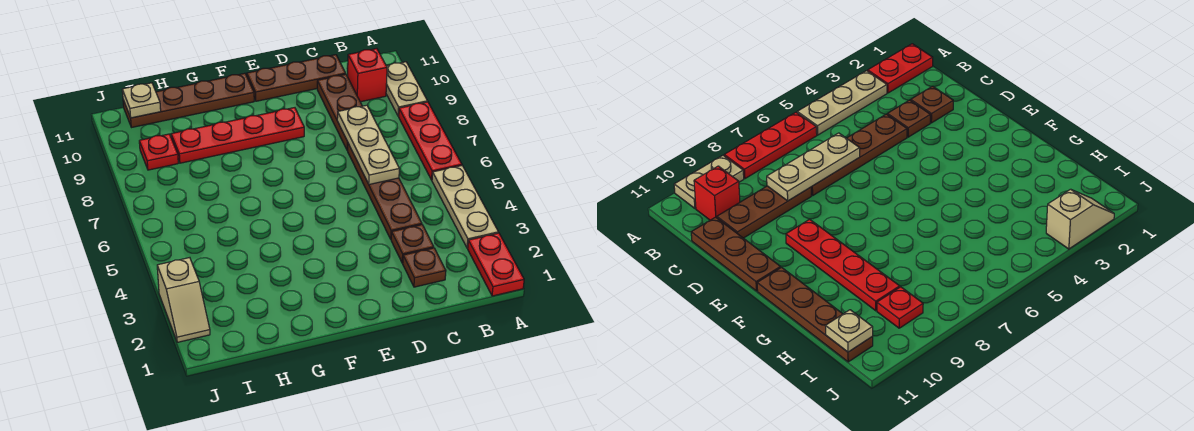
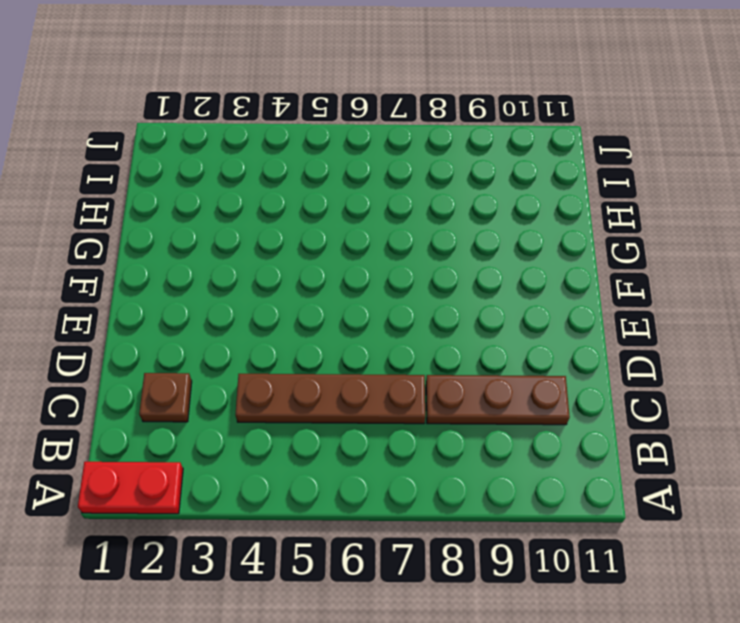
none -> tan plate A3:A5 level 1
none -> red plate A6:A8 level 1
none -> tan plate A9:A10 level 1

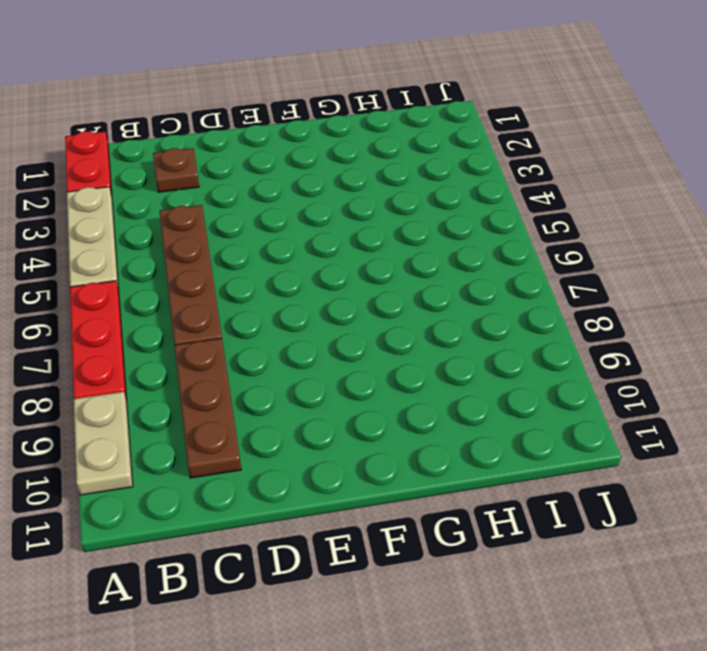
none -> red brick B10 level 1
none -> brown plate C3 level 1
none -> brown plate C11:E11 level 1

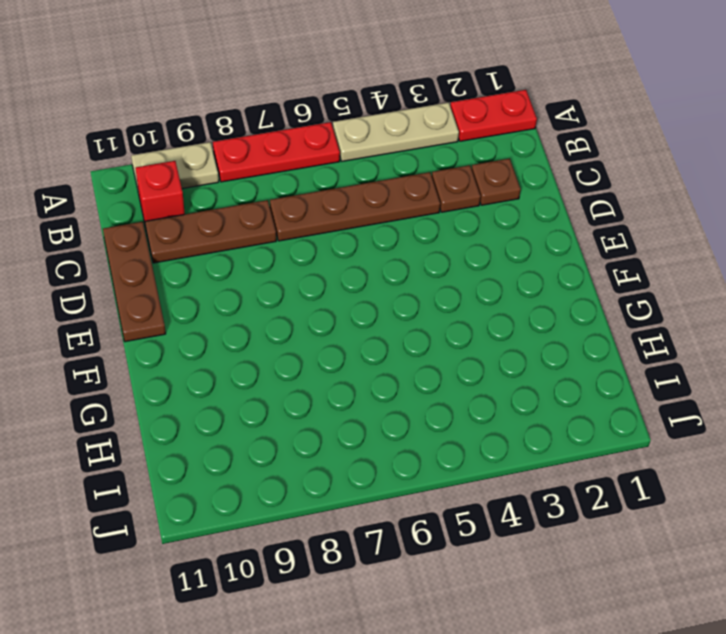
none -> red plate E9:H9 level 1
none -> brown plate F11:I11 level 1
none -> red plate I9 level 1

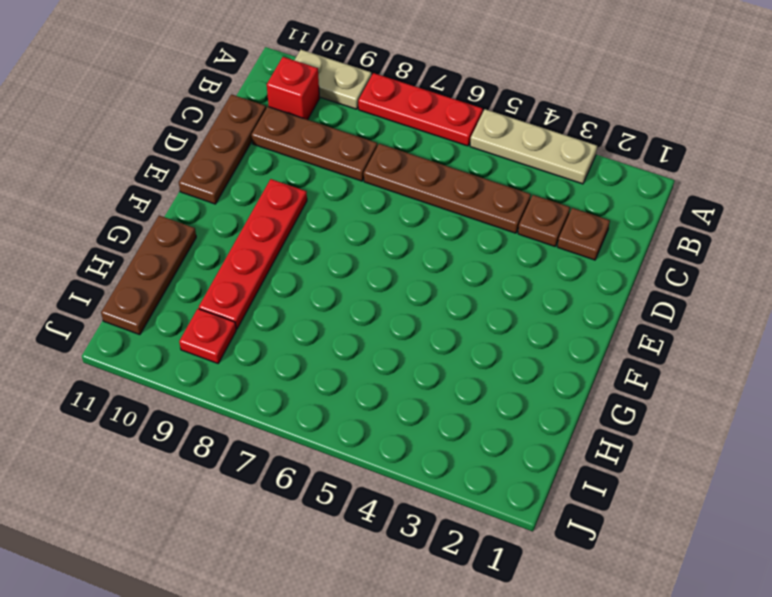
brown plate G11:I11 level 1 -> brown plate F11:I11 level 1
none -> red plate A1:A2 level 1
none -> tan slope J2:J3 level 1 top 3
none -> tan plate C6:C8 level 2

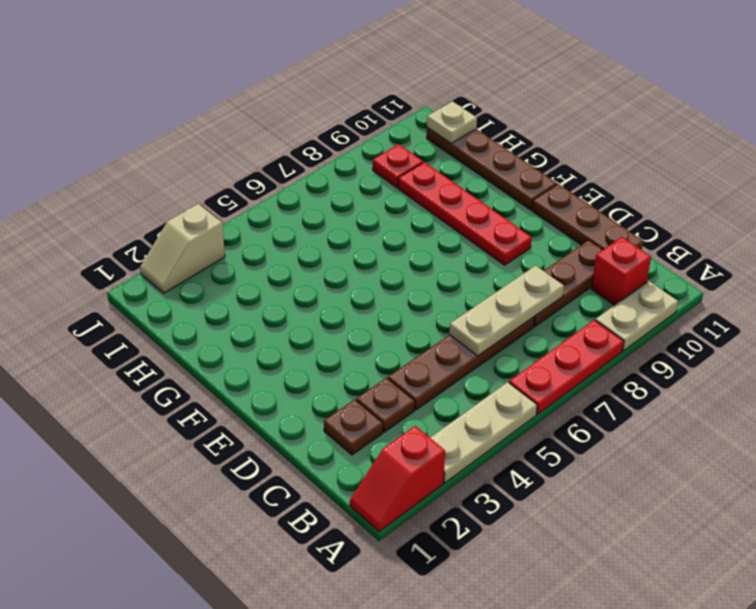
red slope A1:A2 level 1 top 2 -> red plate A1:A2 level 1

